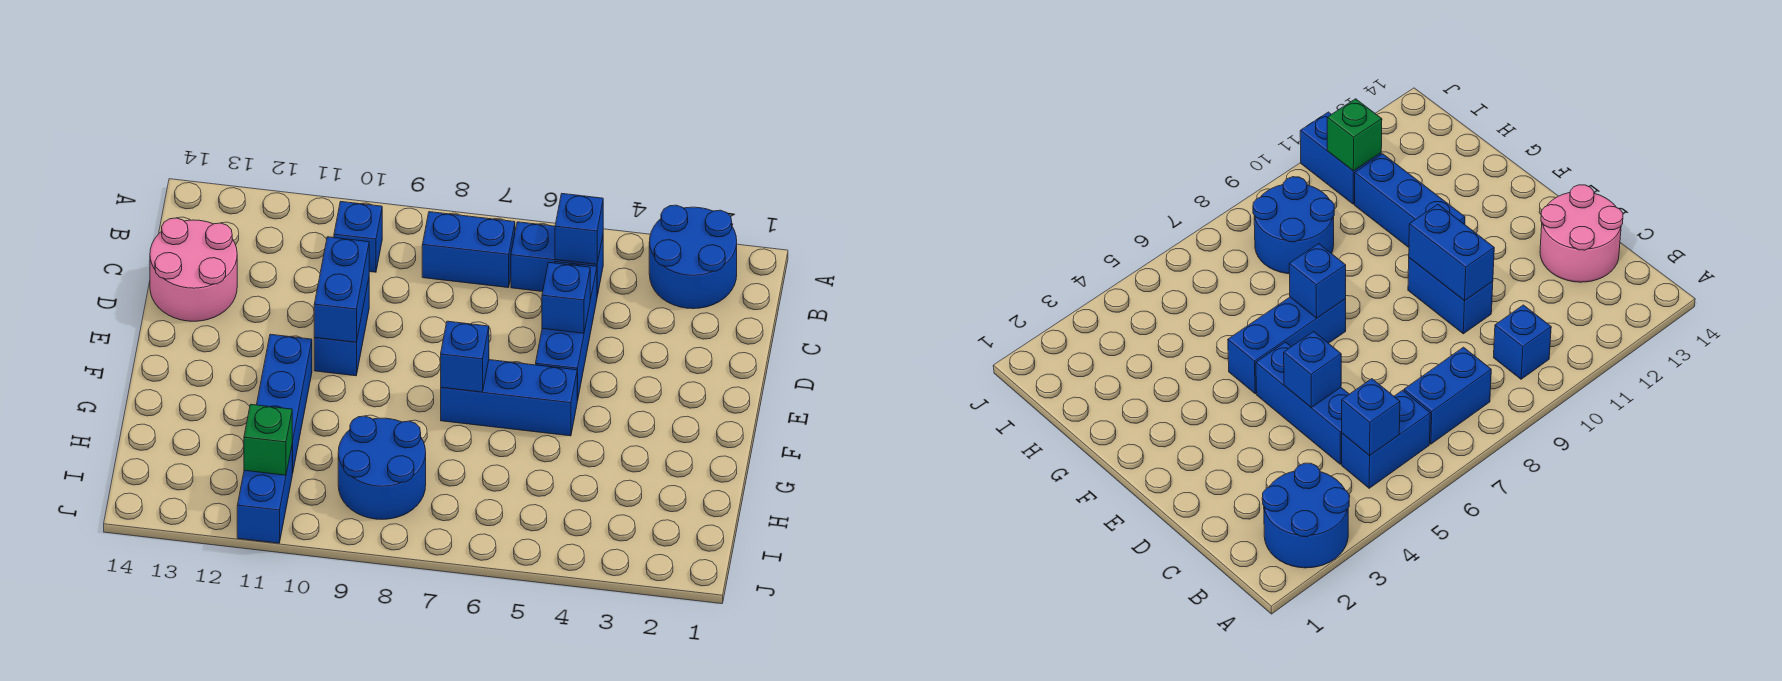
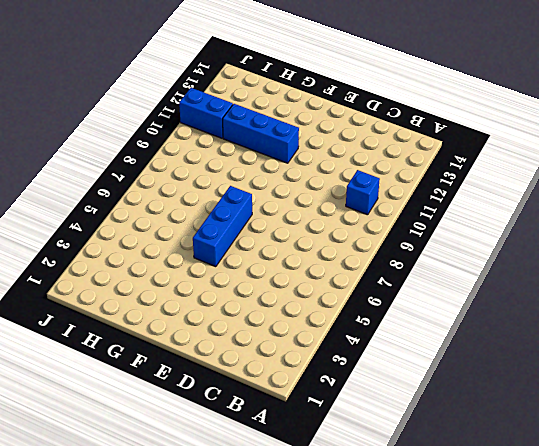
none -> blue round brick A2:B3 level 1
none -> blue brick B5:B6 level 1
none -> blue brick B7:B8 level 1

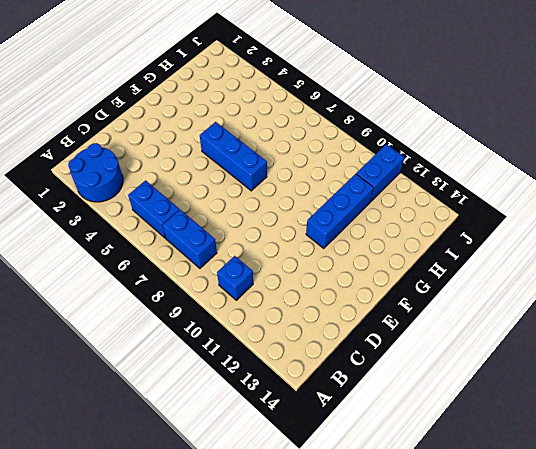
none -> blue brick C5:E5 level 1
none -> pink round brick C13:D14 level 1
none -> blue brick D10:E10 level 1

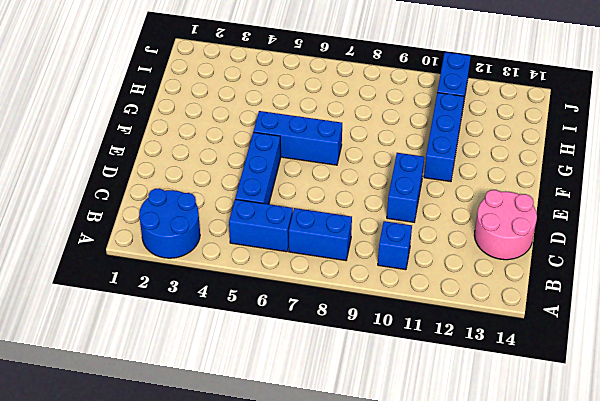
none -> blue round brick H8:I9 level 1
none -> blue brick B5 level 2
none -> blue brick D5 level 2

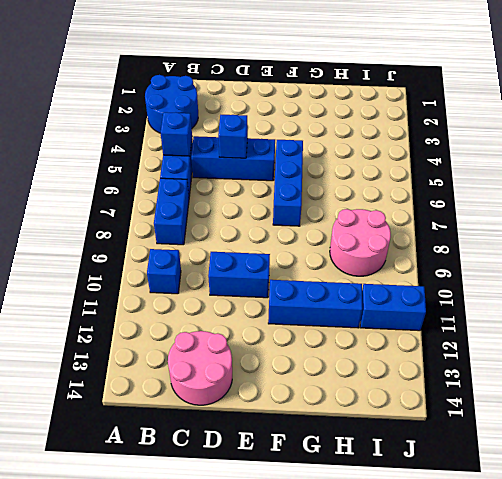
pink round brick H8:I9 level 1 -> blue round brick H8:I9 level 1
none -> blue brick D10:E10 level 2
none -> blue brick F7 level 2
none -> green brick I11 level 2

